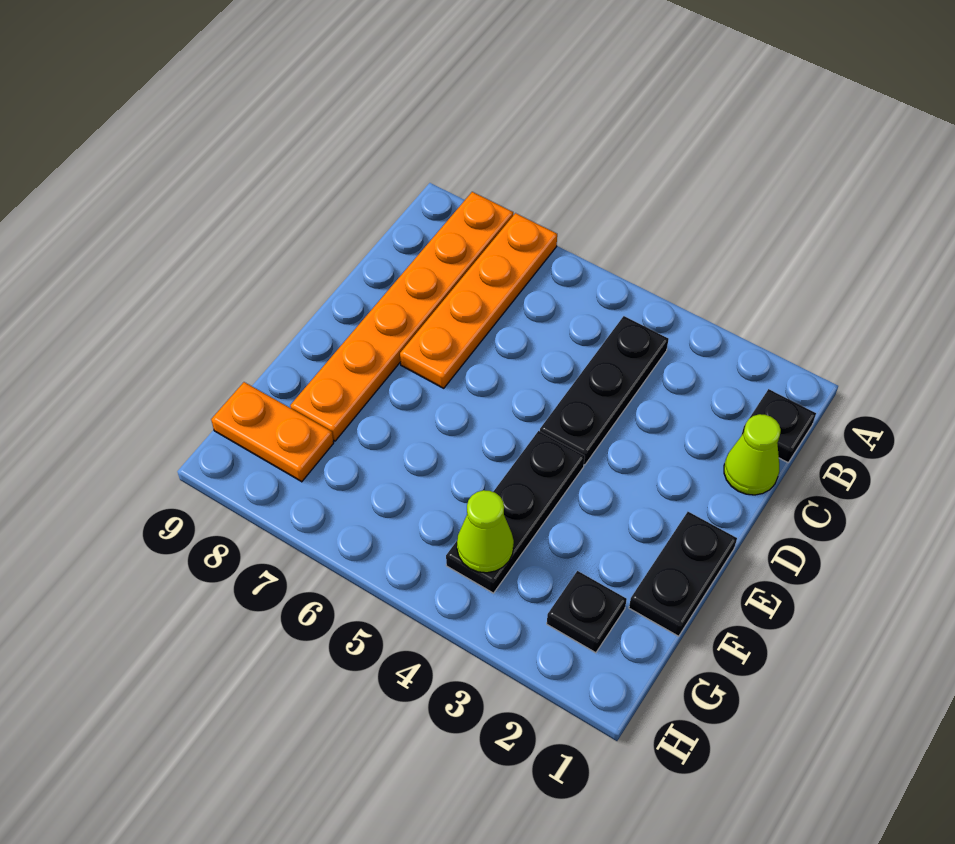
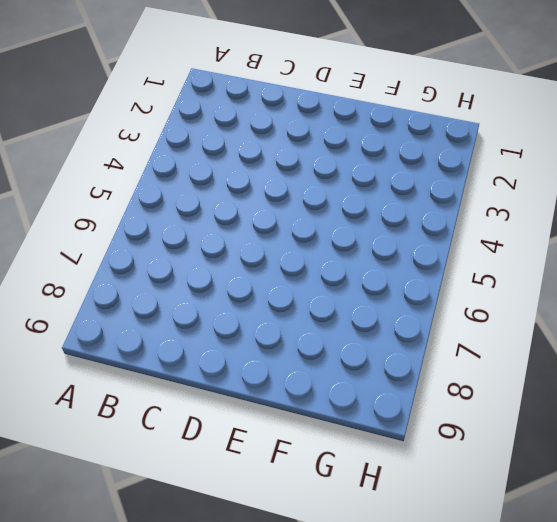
none -> orange plate A7:D7 level 1
none -> orange plate A8:F8 level 1

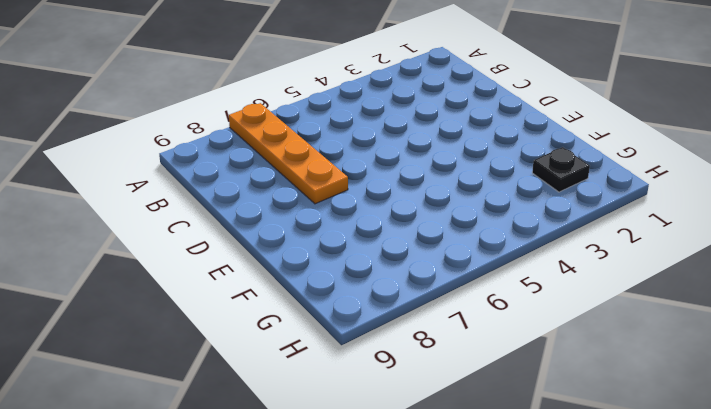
none -> orange plate A8:F8 level 1
none -> black plate B1 level 1

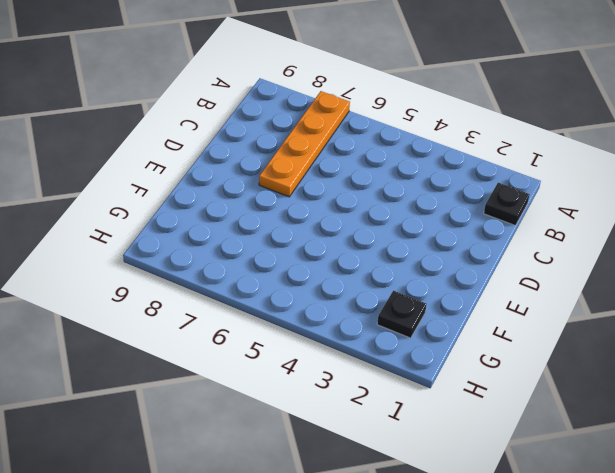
none -> orange plate A8:F8 level 1
none -> black plate B4:D4 level 1

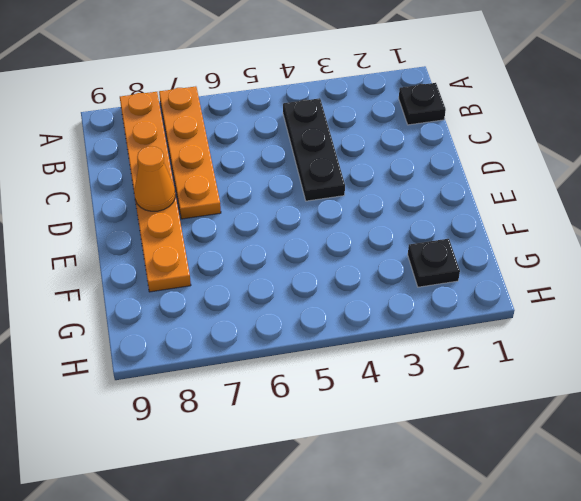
orange cone D8 level 2 -> none
none -> lime cone C1 level 1
none -> black plate E1:F1 level 1

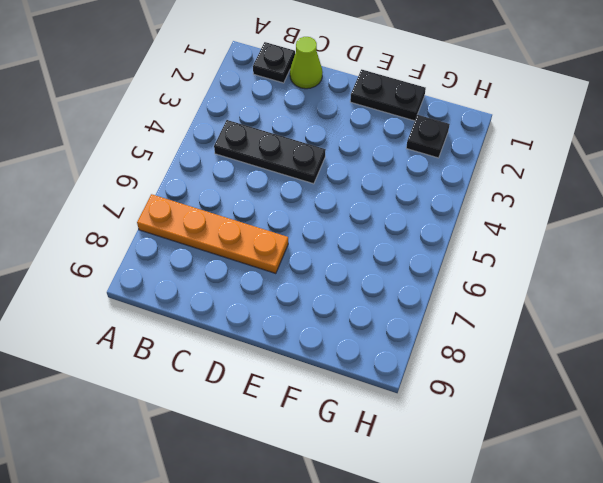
none -> orange plate A8:F8 level 1
none -> black plate E4:G4 level 1

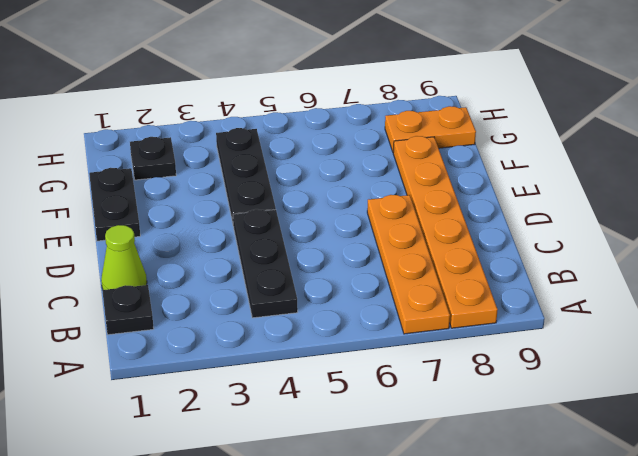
none -> lime cone G4 level 2

